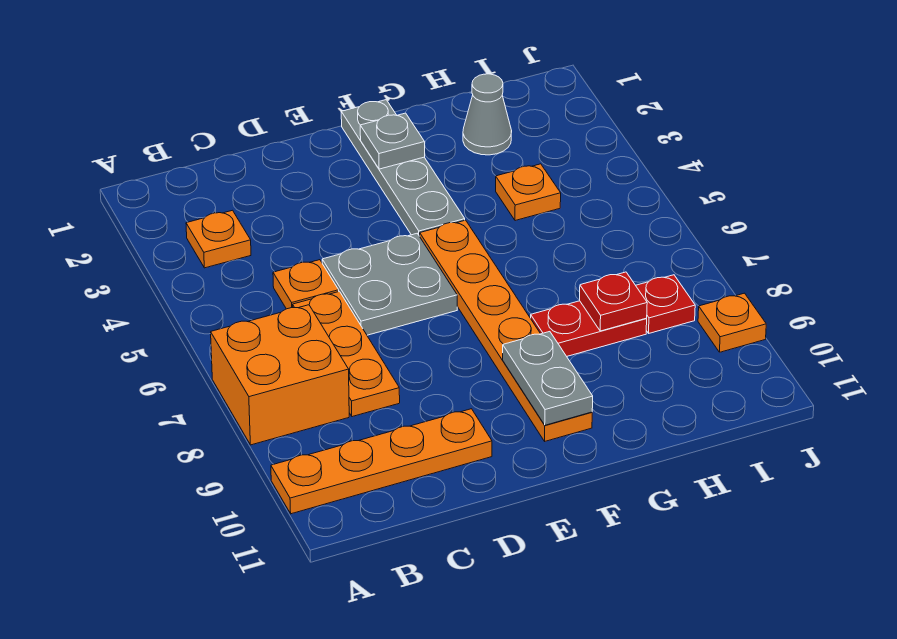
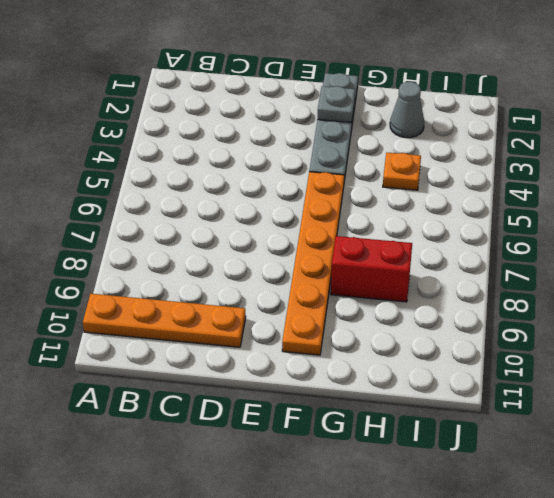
red brick G8:H8 level 1 -> red plate G8:H8 level 1
none -> orange brick A7:B8 level 1
none -> orange plate B3 level 1
none -> orange plate C5 level 1

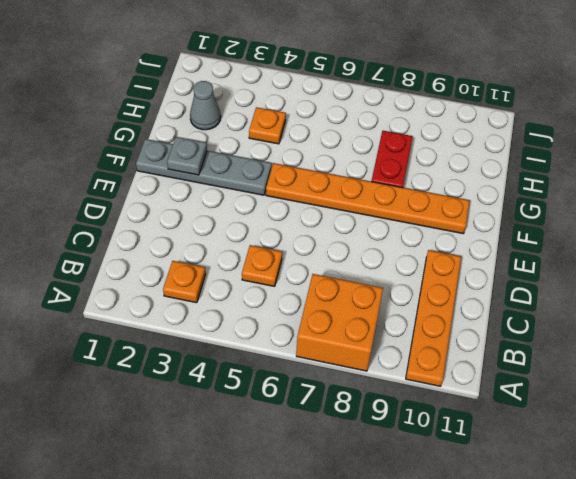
none -> orange plate C6:C8 level 1
none -> grey plate D5:E6 level 1
none -> red plate I8 level 1

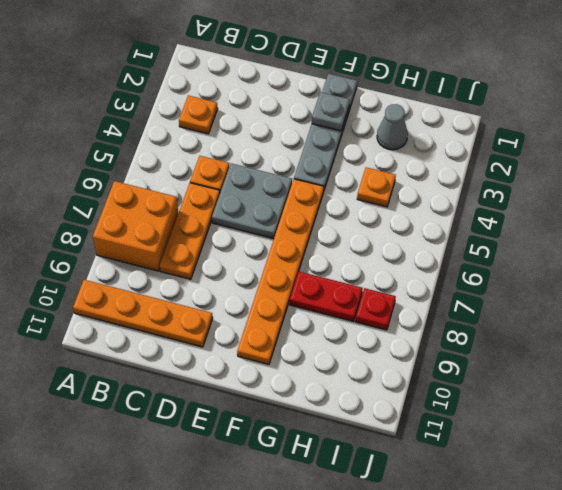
none -> orange plate J9 level 1
none -> grey plate F9:F10 level 2
none -> red plate H8 level 2

